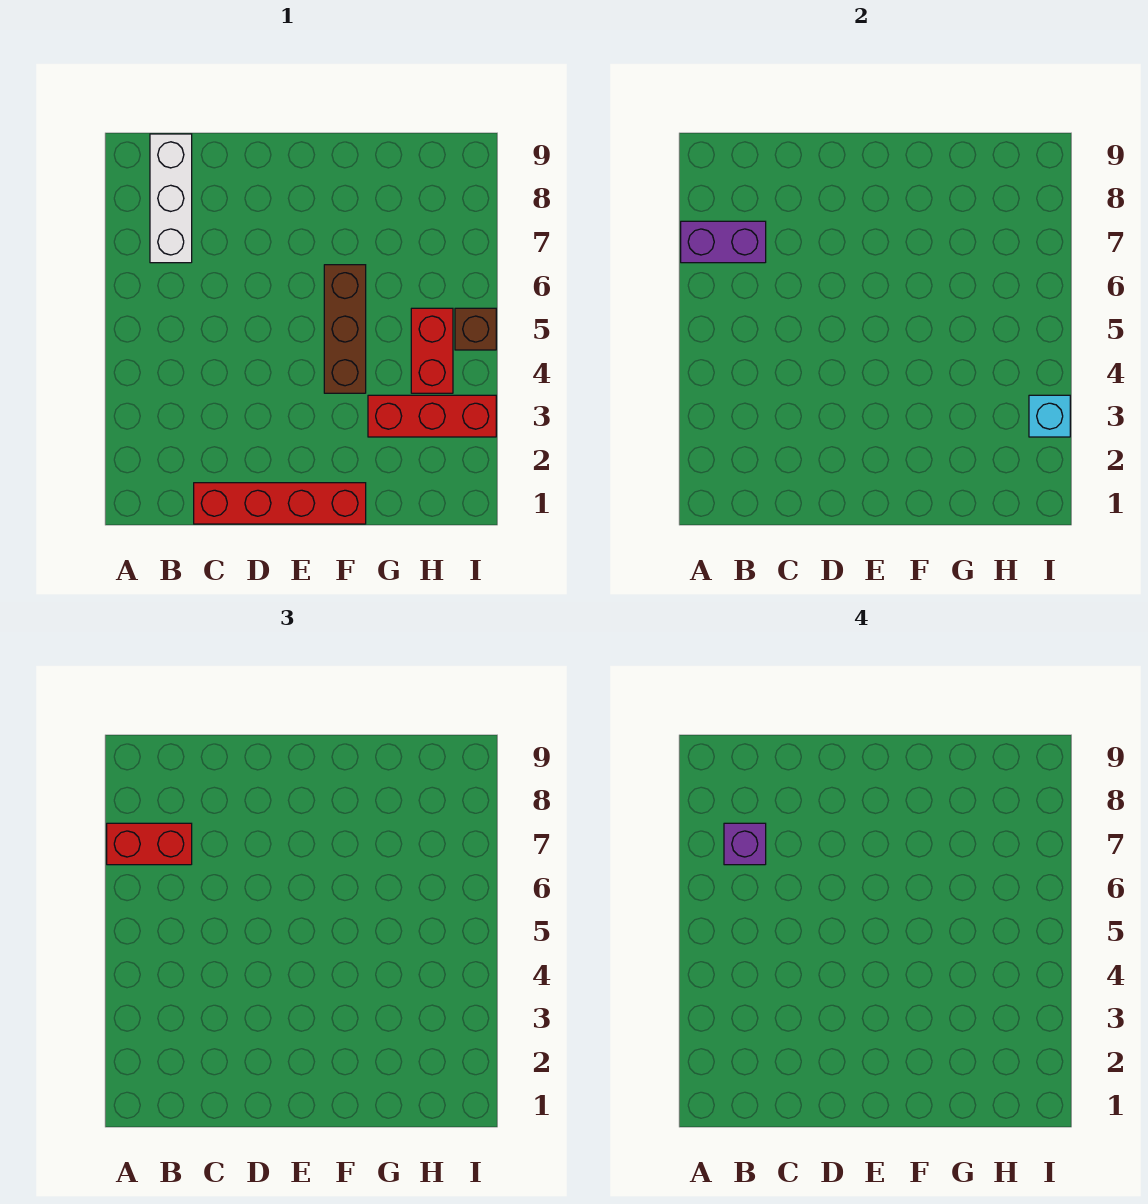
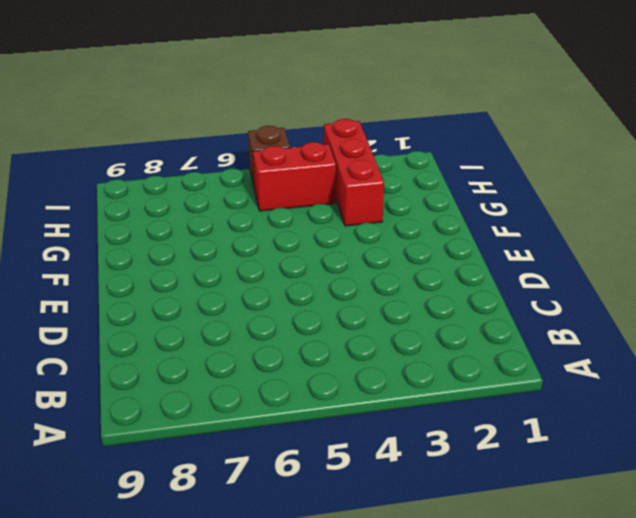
none -> white brick B7:B9 level 1
none -> red brick C1:F1 level 1

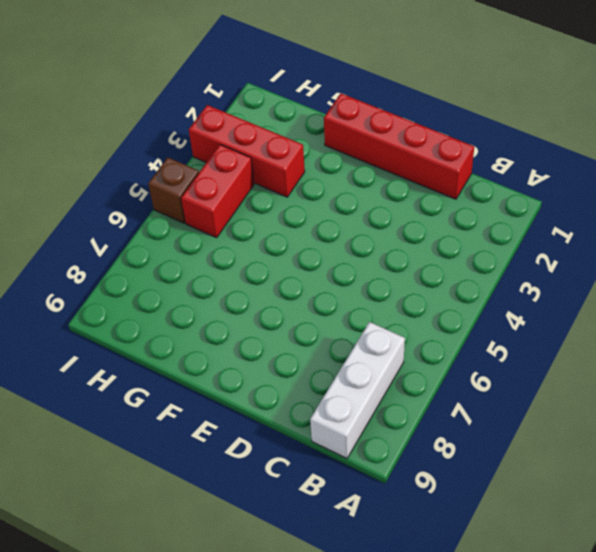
none -> brown brick F4:F6 level 1
none -> purple brick A7:B7 level 2

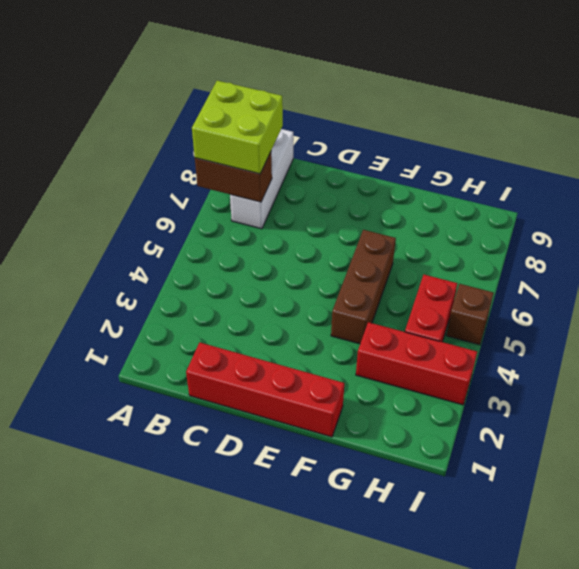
brown brick A7:B7 level 2 -> purple brick A7:B7 level 2
lime brick A7:B8 level 3 -> red brick A7:B7 level 3
none -> cyan brick I3 level 2
none -> purple brick B7 level 4

